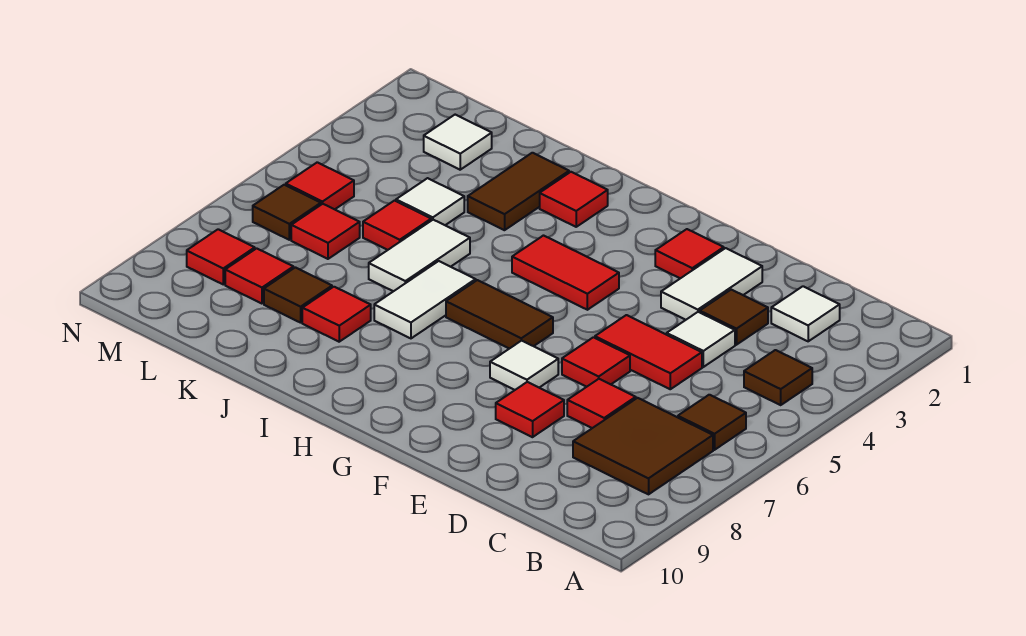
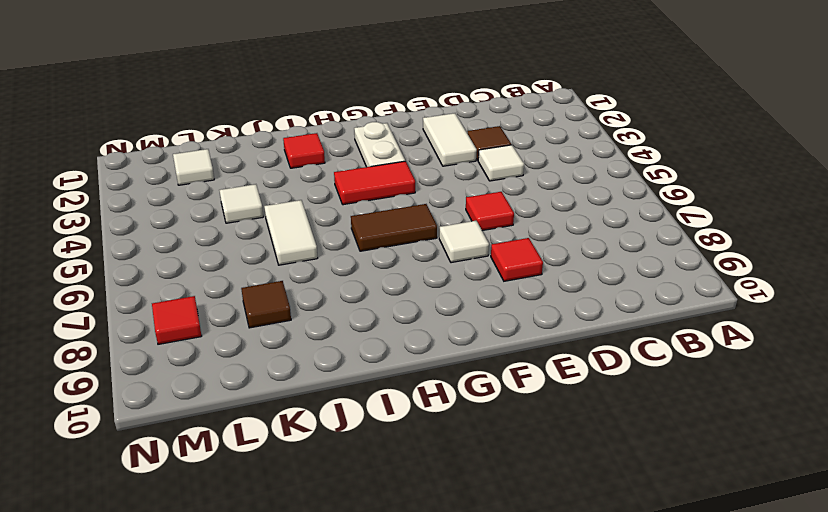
white plate G2:G3 level 1 -> none
none -> brown tile B4 level 1
none -> brown tile B6 level 1
none -> brown tile B7:C8 level 1

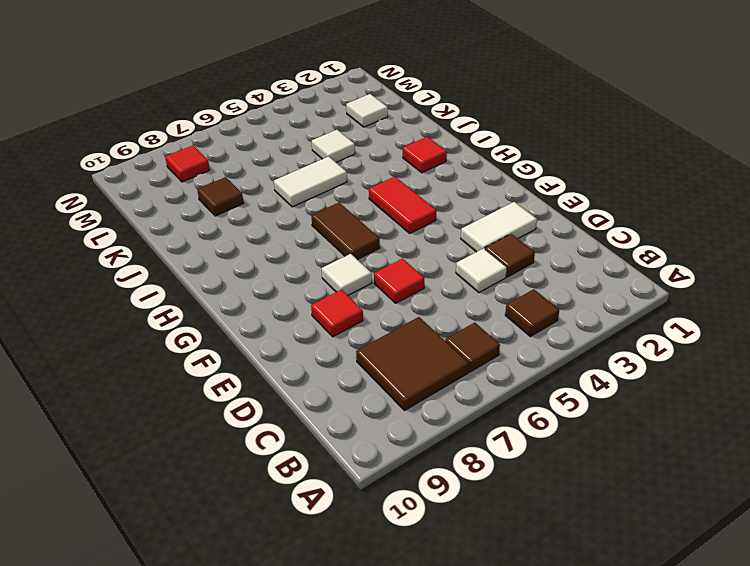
none -> white tile C2 level 1
none -> red tile D5:E5 level 1
none -> red tile D7 level 1

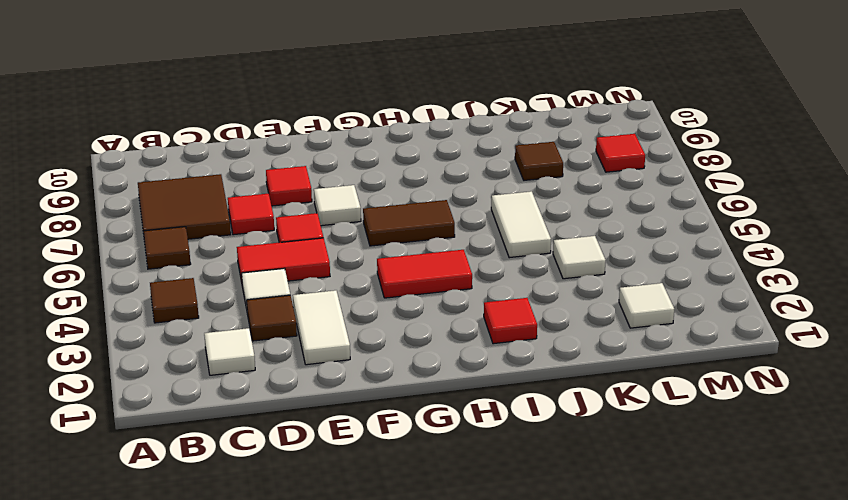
none -> red tile F2 level 1
none -> white tile I6:I7 level 1
none -> brown tile J2:J3 level 1

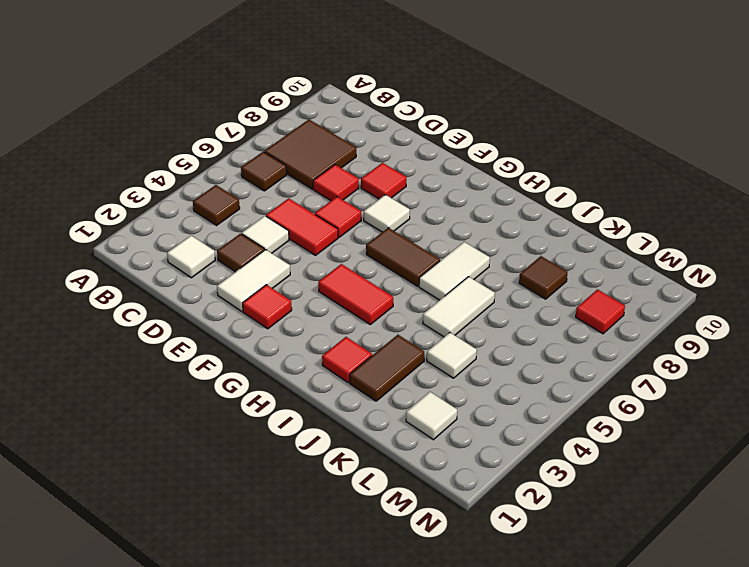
none -> red tile J8 level 1
none -> red tile K5 level 1
none -> red tile L6 level 1

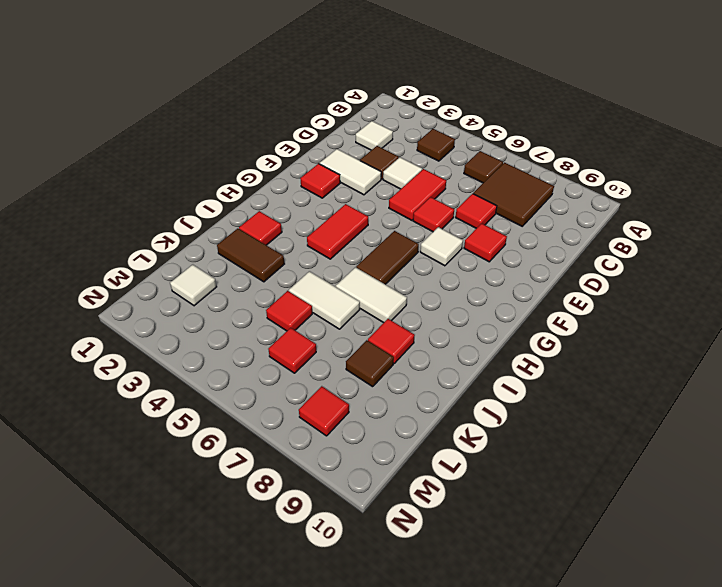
none -> white tile K4 level 1
none -> red tile L8 level 1
none -> red tile M5 level 1

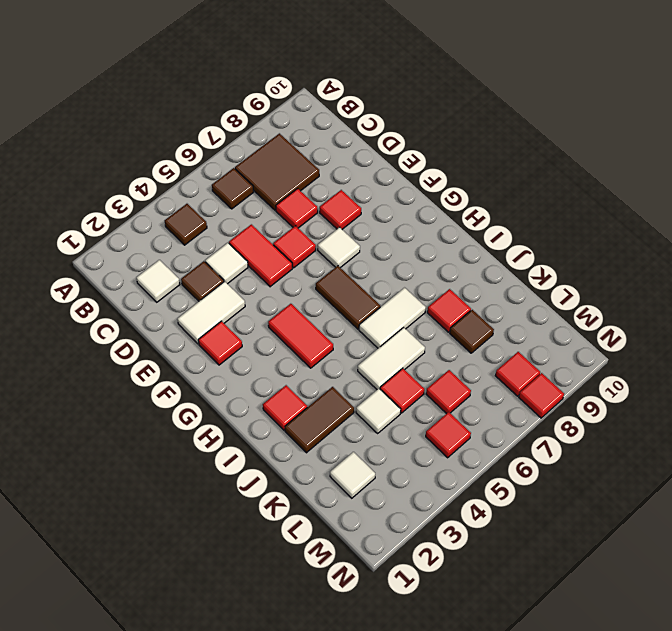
red tile N8 level 1 -> red tile L8 level 1
none -> brown tile M6 level 1

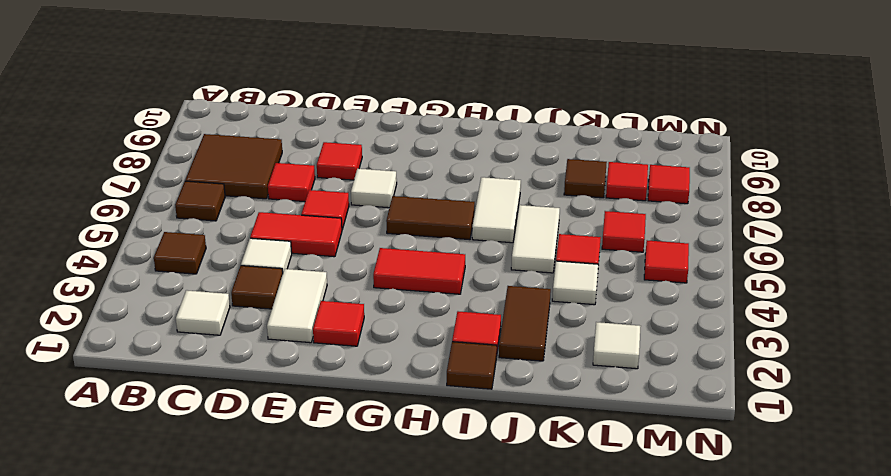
brown tile I1 level 1 -> brown tile M6 level 1
none -> red tile J8 level 1

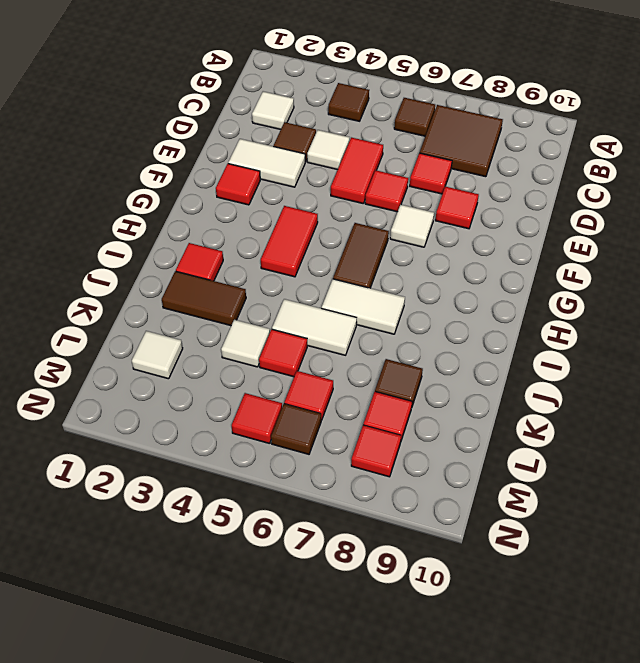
none -> red tile J8 level 1

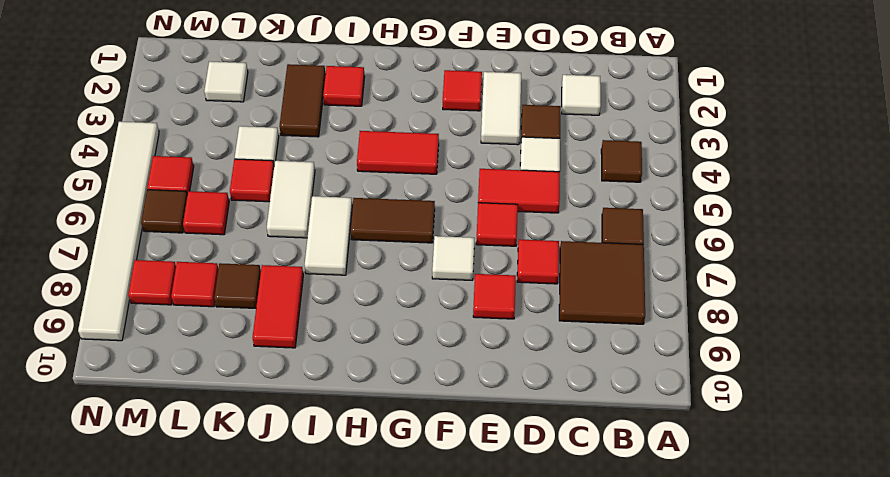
red tile J8:J9 level 1 -> red tile J8 level 1
white tile N4:N9 level 1 -> none

